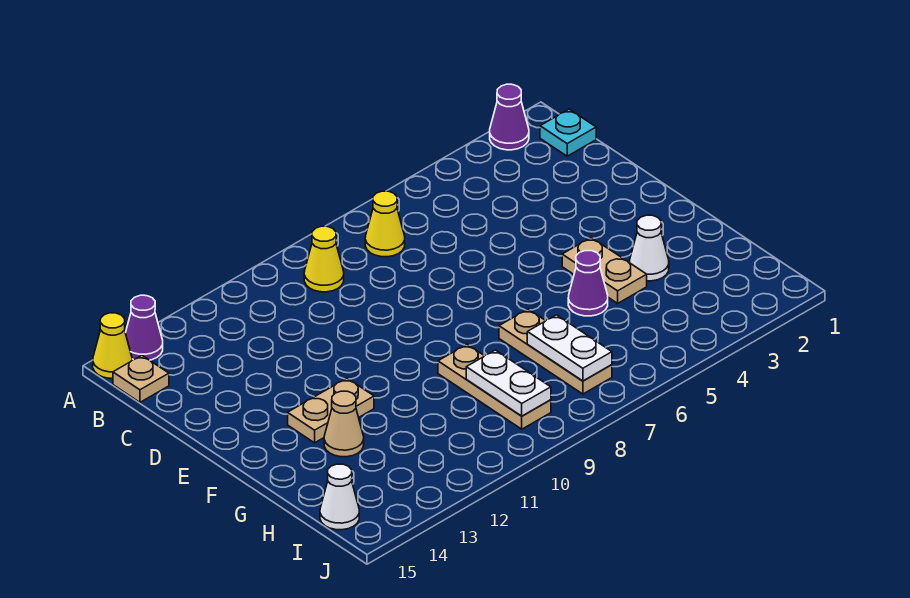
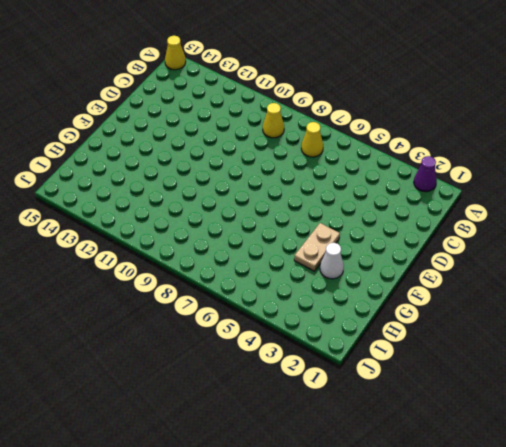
none -> purple cone A14 level 1
none -> cyan plate B1 level 1
none -> tan plate B15 level 1

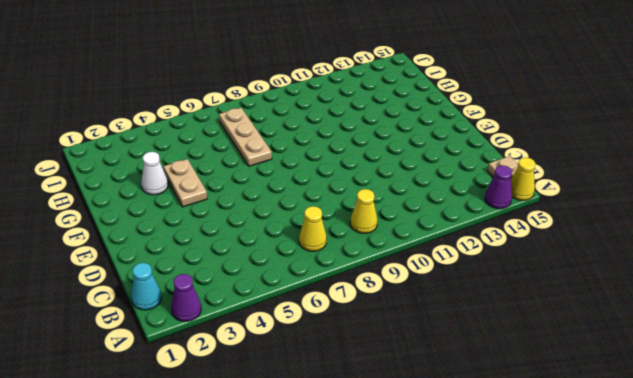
cyan cone B1 level 1 -> cyan plate B1 level 1
none -> tan plate F12:F13 level 1
none -> purple cone G5 level 1
none -> tan plate G9:I9 level 1

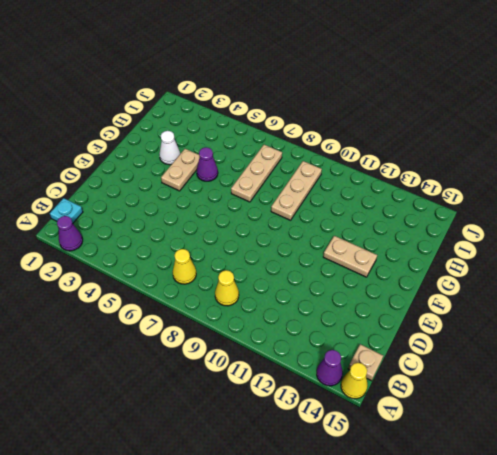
none -> tan cone G13 level 1
none -> white cone I15 level 1
none -> white plate H7:I7 level 2

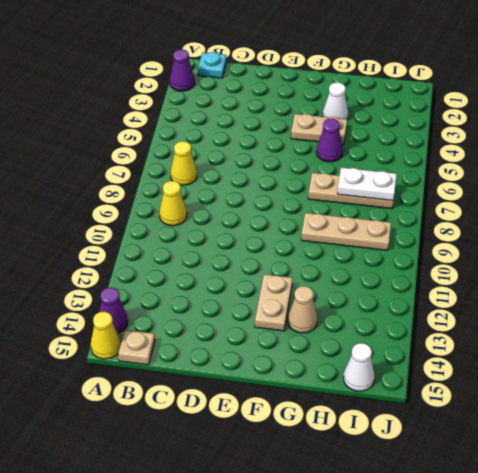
none -> white plate H9:I9 level 2

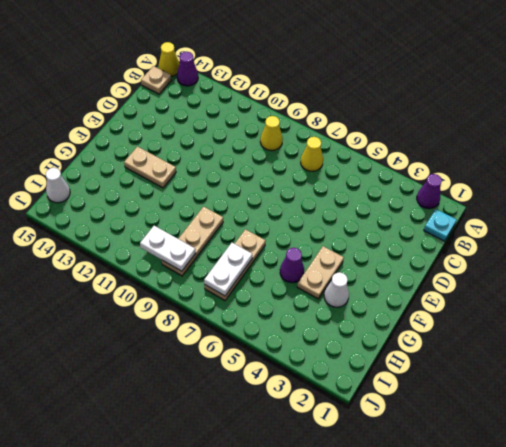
white plate I9:I10 level 2 -> white plate H9:I9 level 2
none -> tan cone G13 level 1

